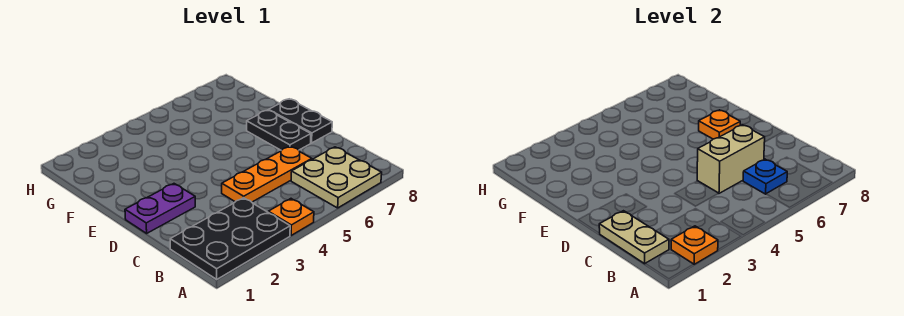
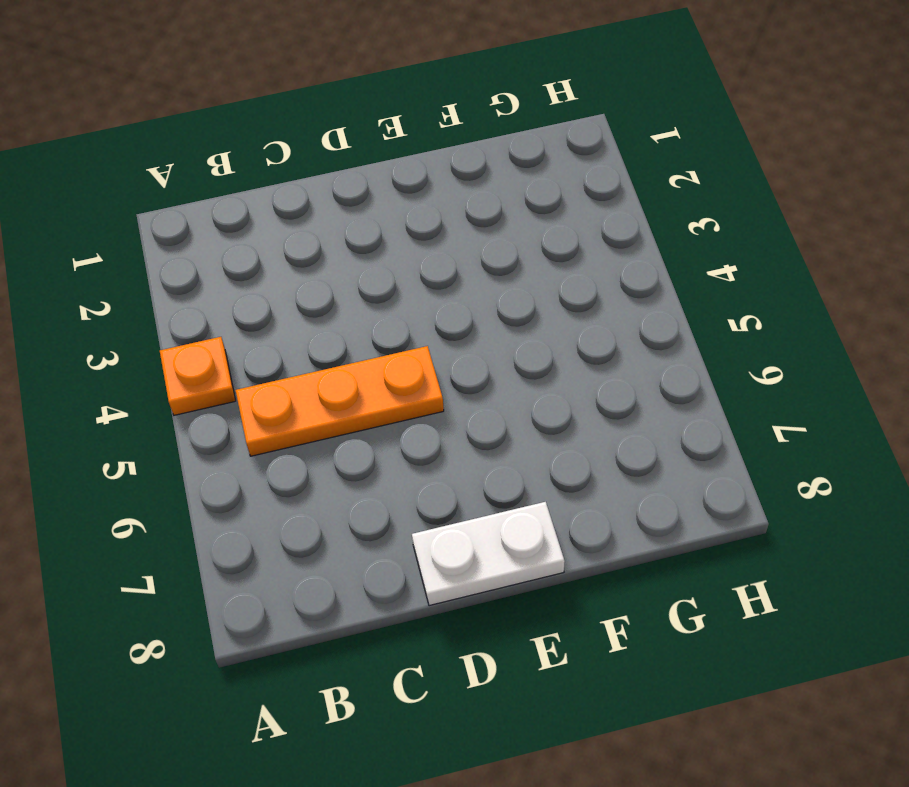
orange plate B5:D5 level 1 -> orange plate C4:C6 level 1
white plate D8:E8 level 1 -> black plate D8:E8 level 1
none -> black plate A1:B3 level 1
none -> tan plate A6:B7 level 1
none -> purple plate D1:D2 level 1

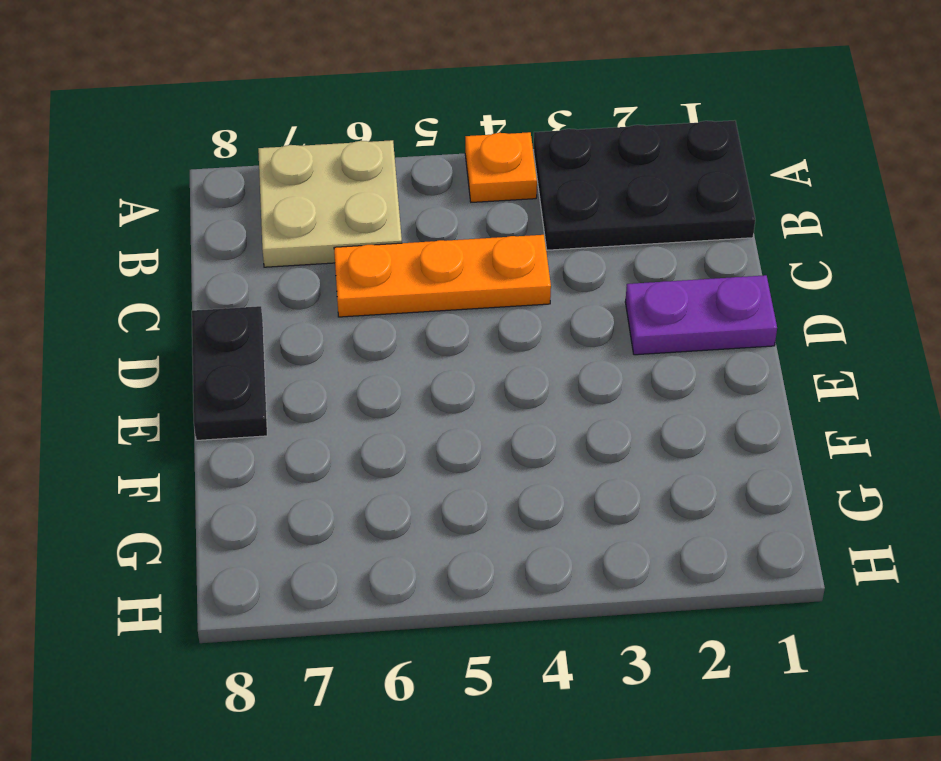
none -> black plate D7:E7 level 1
none -> orange plate A2 level 2
none -> tan plate B1:C1 level 2

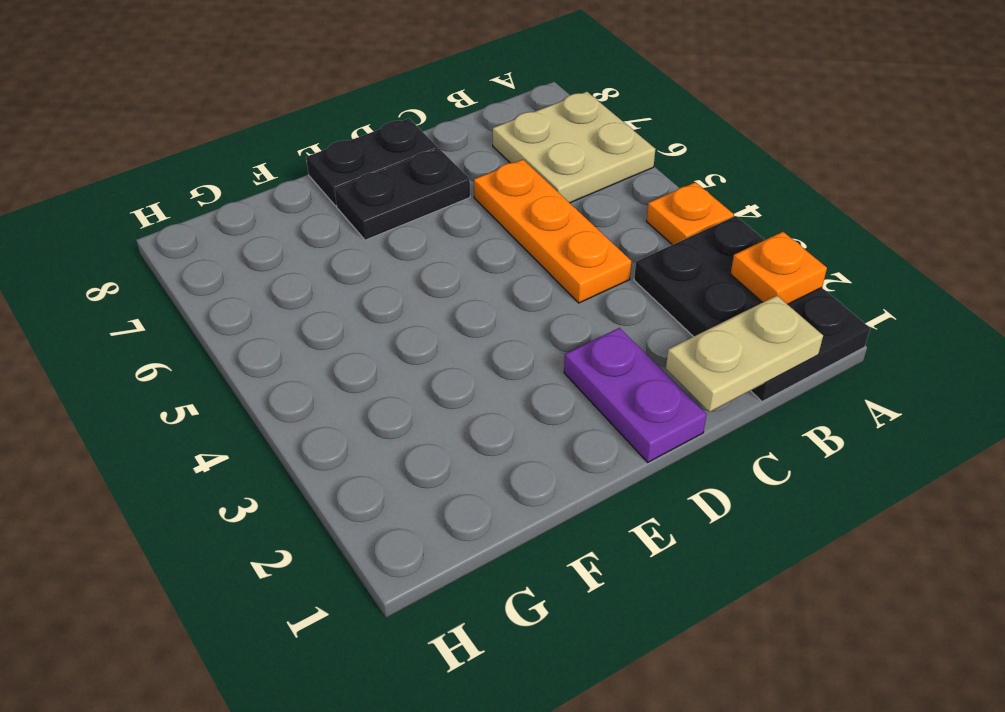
none -> blue plate B6 level 2
none -> tan brick C5:C6 level 2
none -> orange plate E7 level 2

